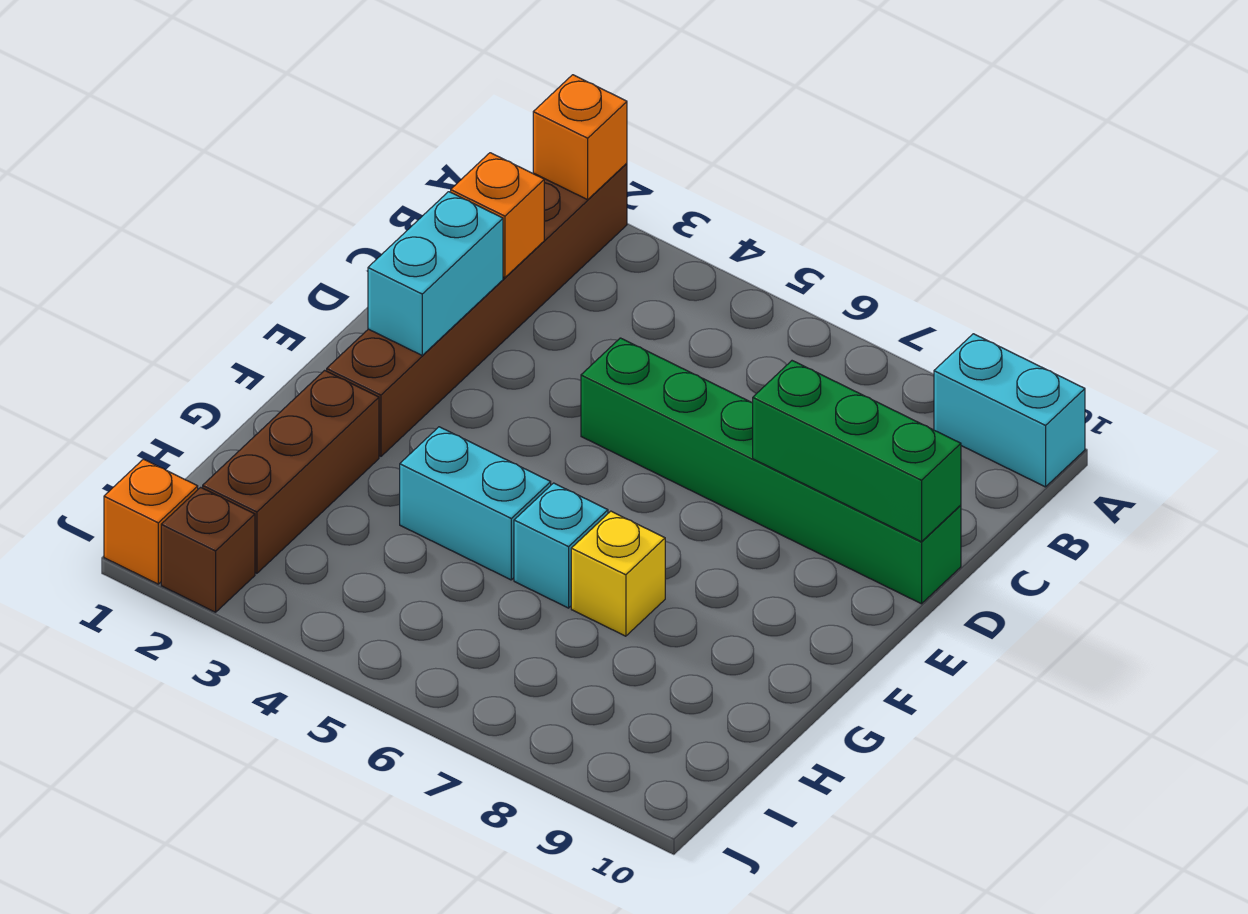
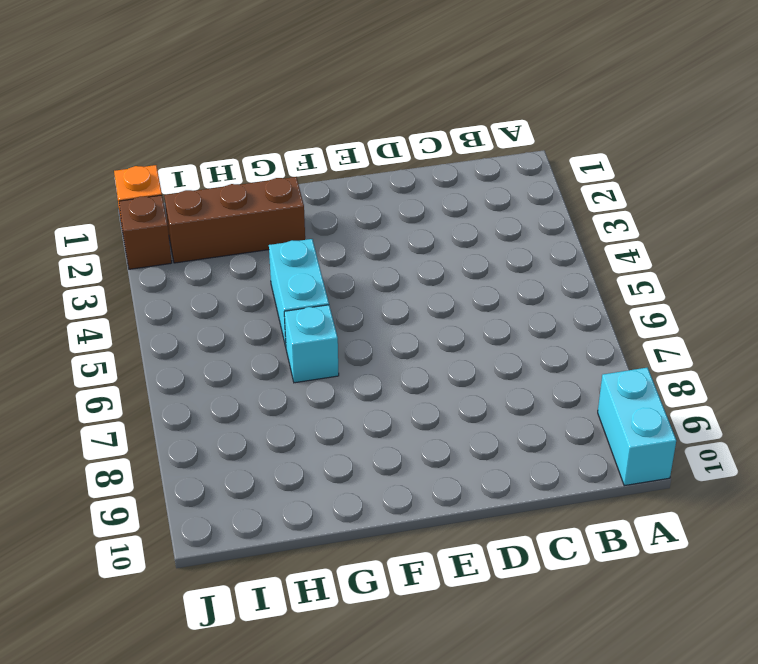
none -> brown brick A2:F2 level 1
none -> green brick D5:D10 level 1
none -> yellow brick G7 level 1

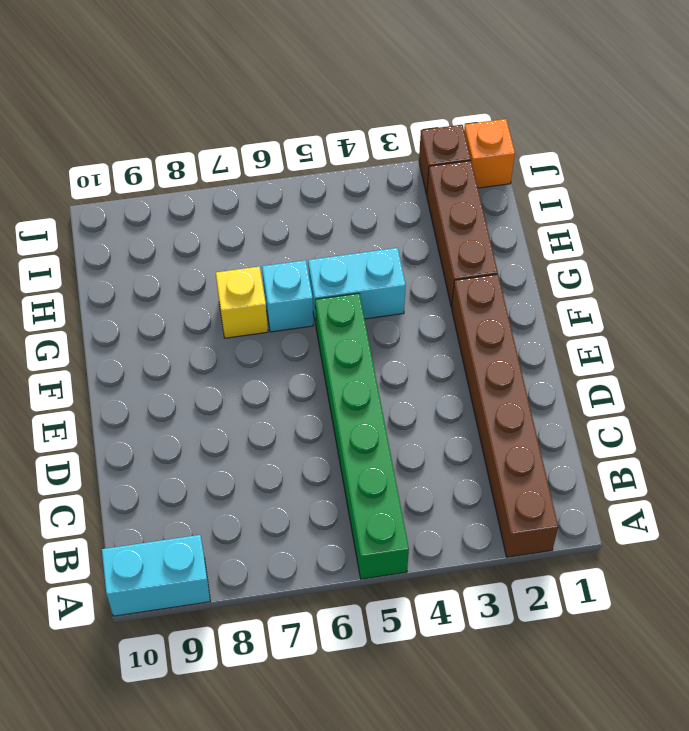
green brick A5:F5 level 1 -> green brick D5:D10 level 1
none -> orange brick A2 level 2
none -> orange brick C2 level 2
none -> cyan brick D2:E2 level 2

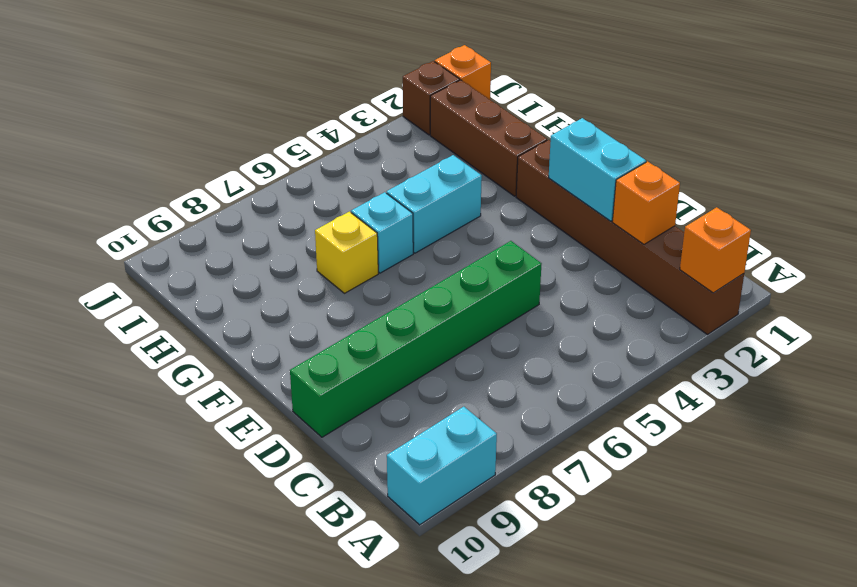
none -> green brick D8:D10 level 2

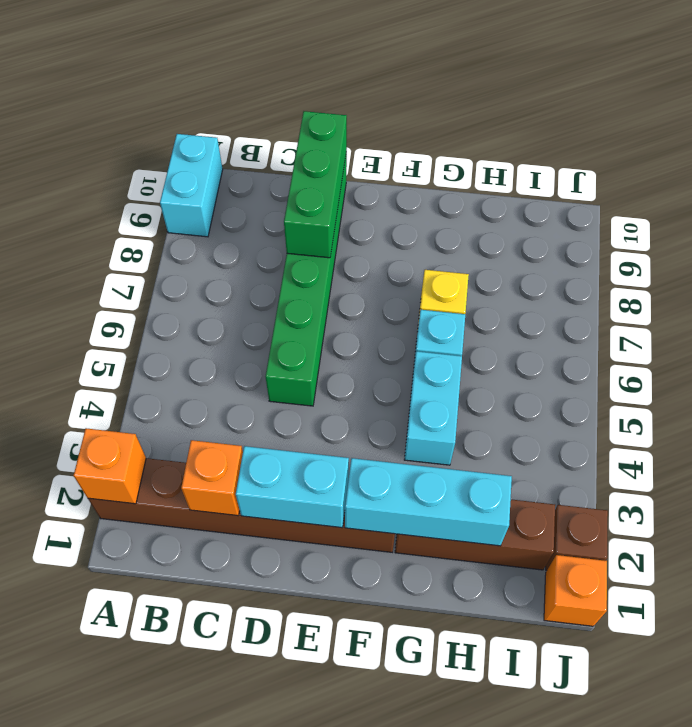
cyan brick F2:H2 level 2 -> none

